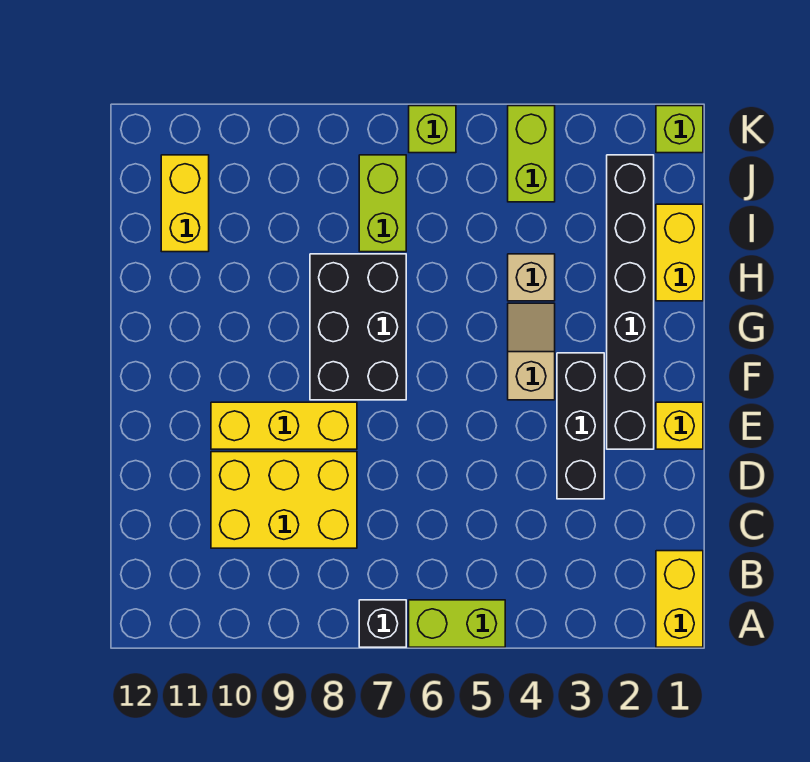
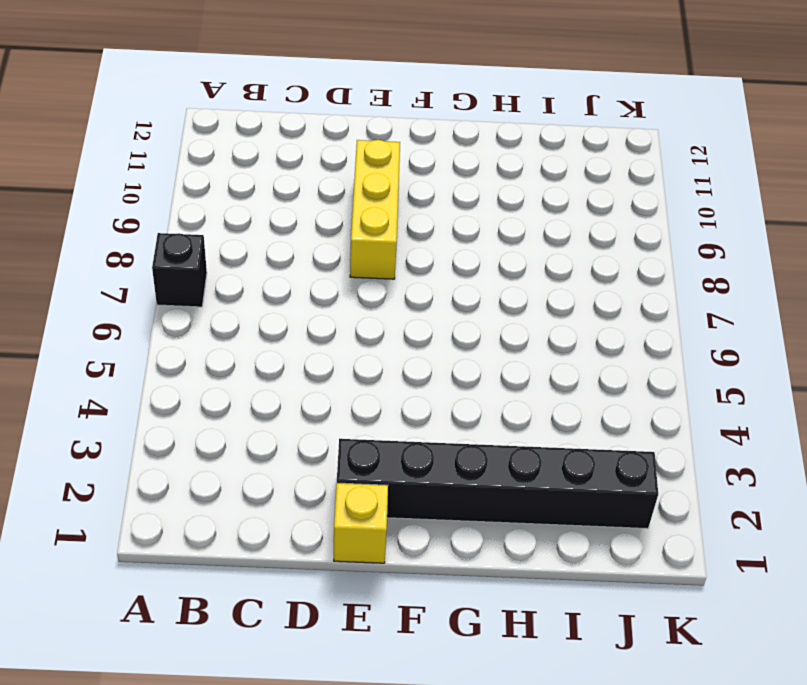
none -> yellow brick A1:B1 level 1
none -> lime brick A5:A6 level 1
none -> yellow brick C8:D10 level 1

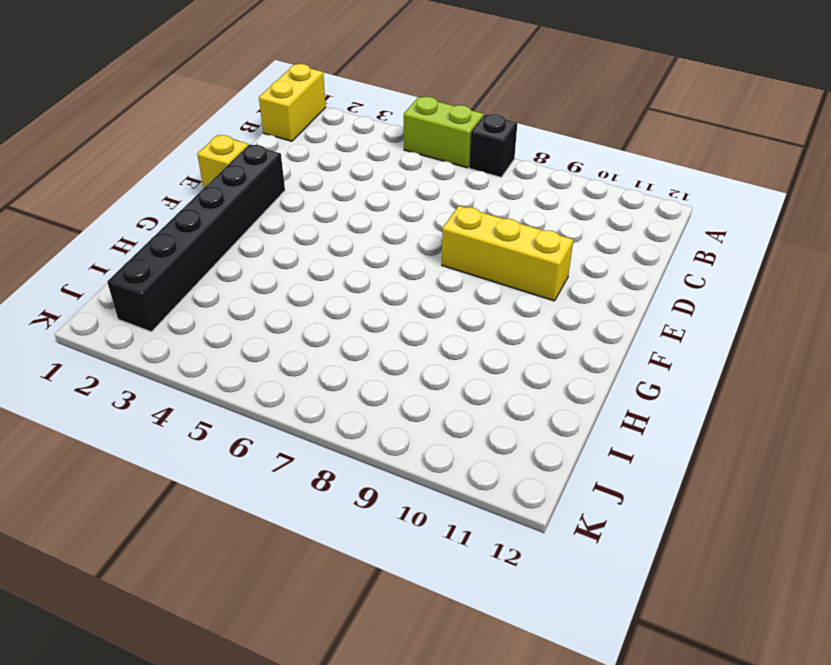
none -> yellow brick C8:D10 level 1
none -> black brick D3:F3 level 1
none -> tan slope F4:G4 level 1 top F

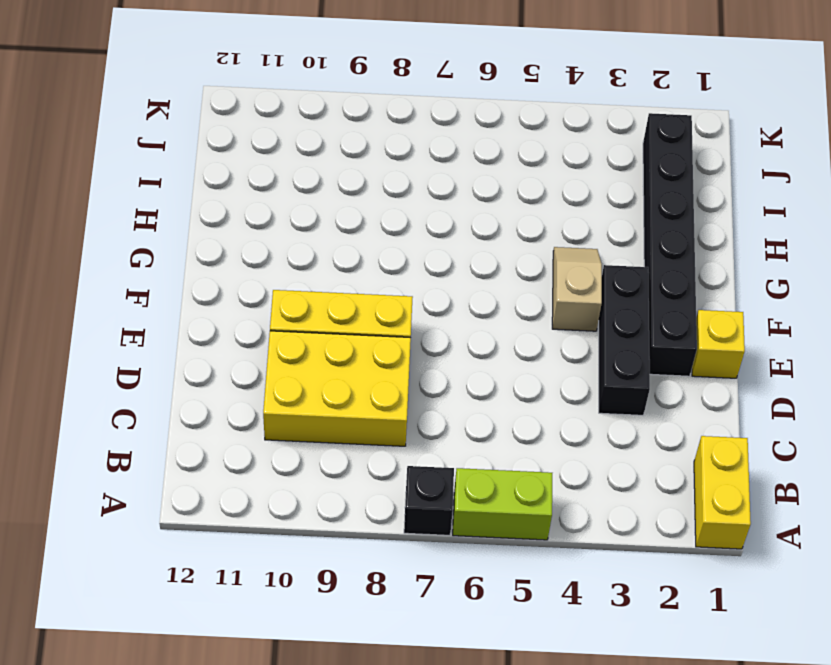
none -> black brick F7:H8 level 1
none -> yellow brick H1:I1 level 1
none -> tan brick H4 level 1

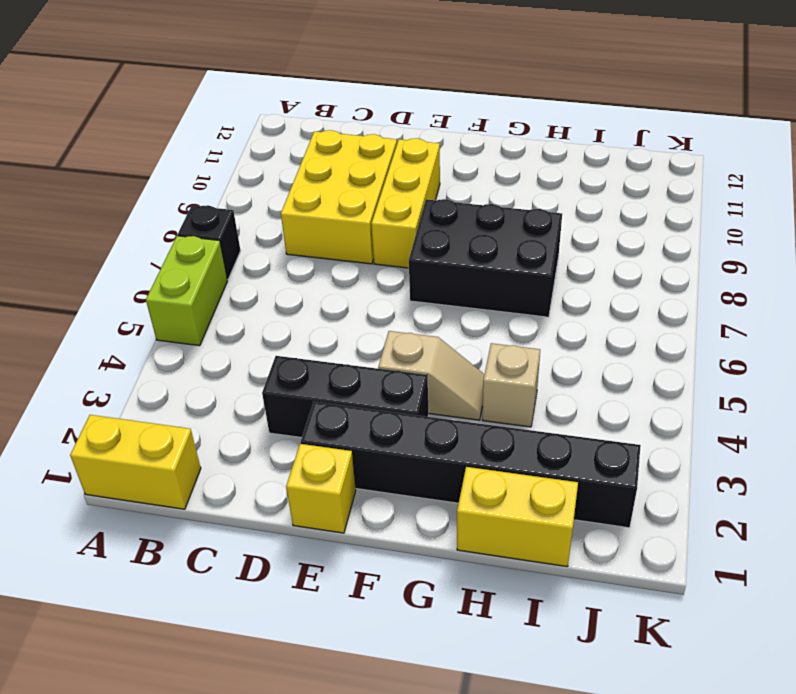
none -> lime brick I7:J7 level 1
none -> yellow brick I11:J11 level 1
none -> lime brick J4:K4 level 1

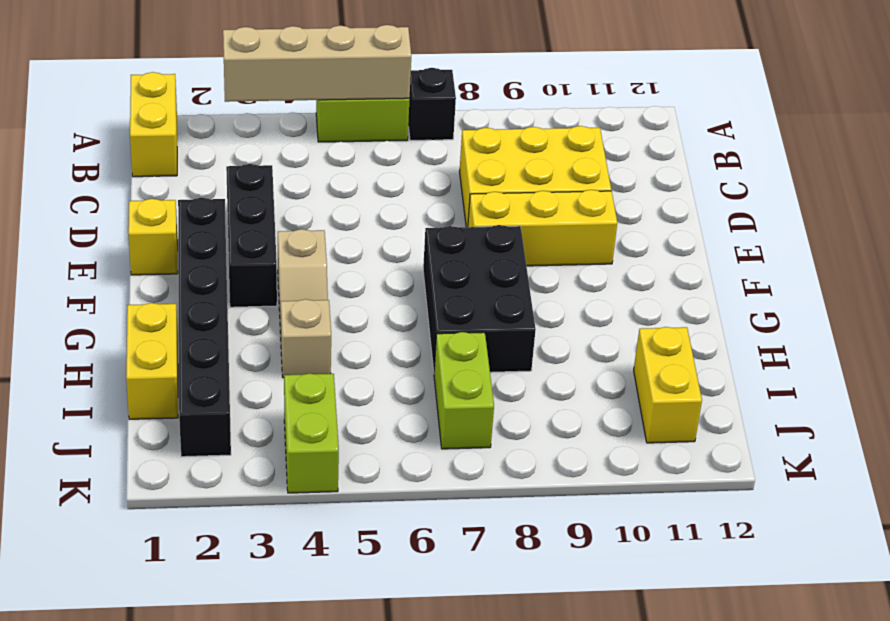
tan brick A3:A6 level 2 -> none
none -> lime brick K1 level 1
none -> lime brick K6 level 1

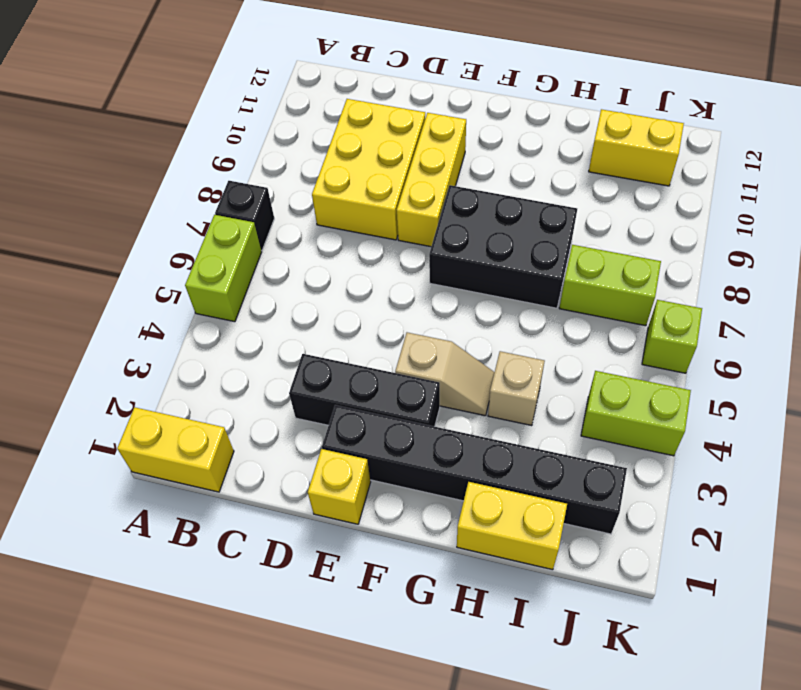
none -> lime brick K1 level 1

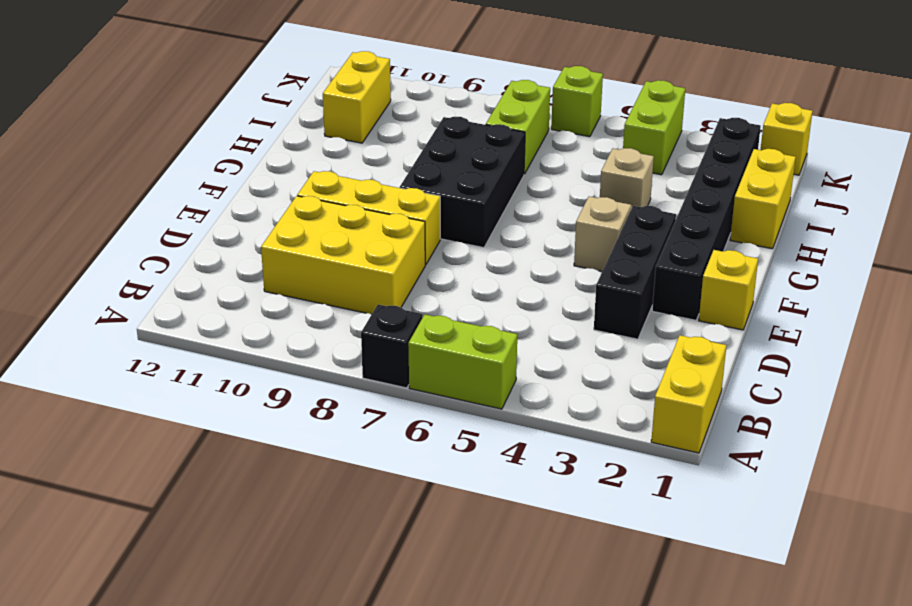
yellow brick K1 level 1 -> lime brick K1 level 1

